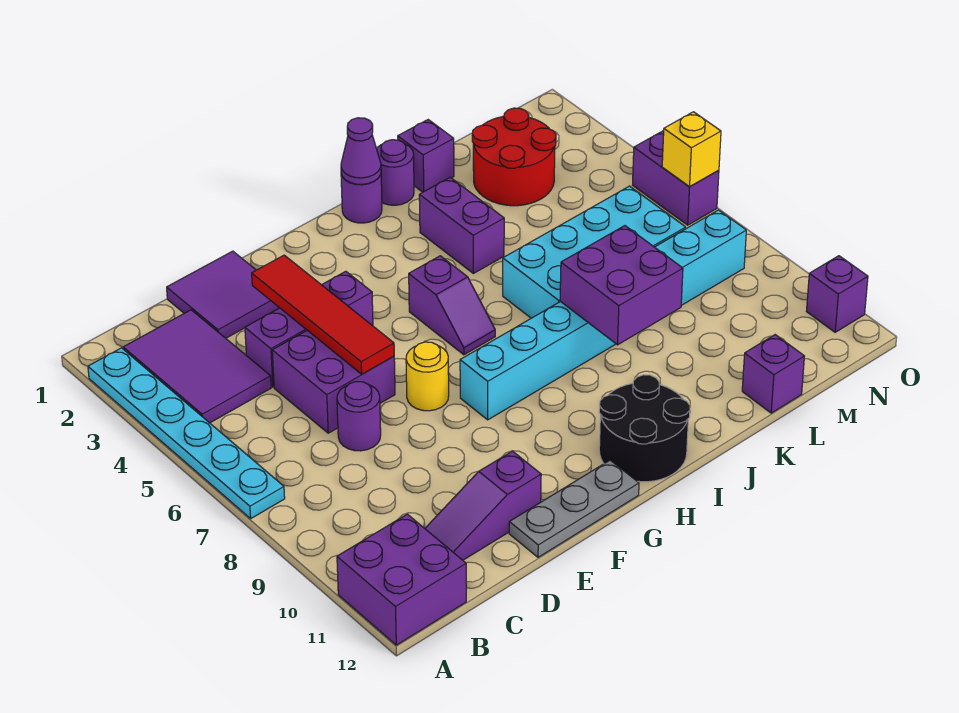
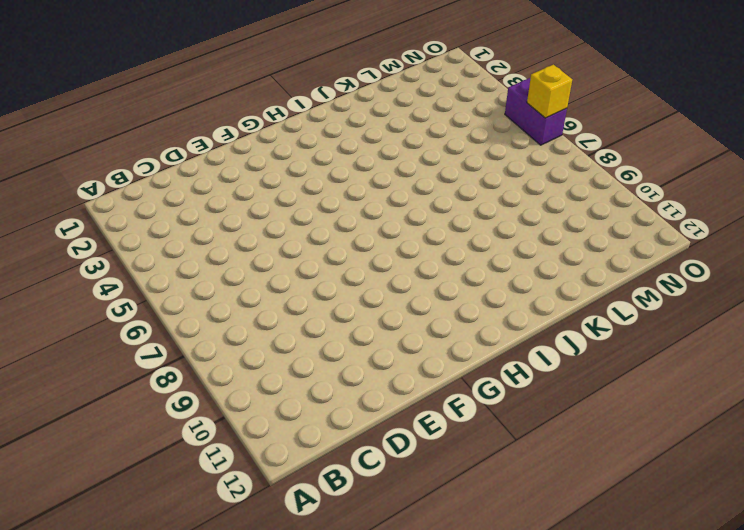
none -> cyan plate A2:A7 level 1
none -> purple brick A11:B12 level 1
none -> purple tile B2:C4 level 1

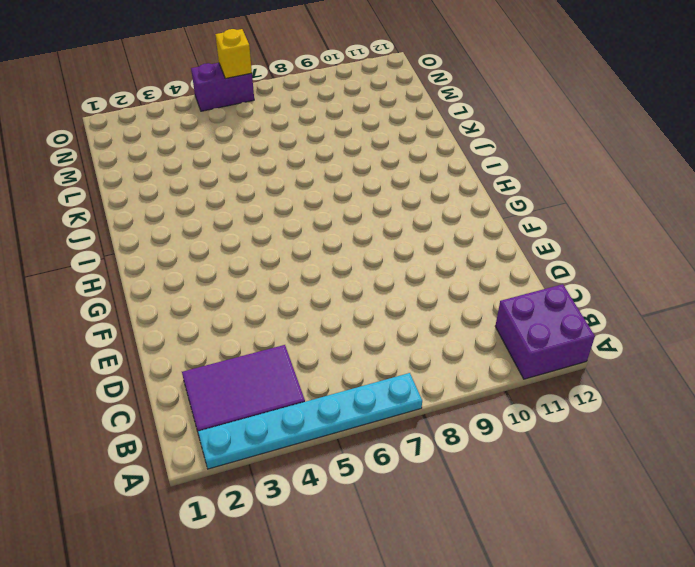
none -> purple slope C11:E11 level 1 top E
none -> purple tile D1:E2 level 1
none -> purple brick D4:F4 level 1

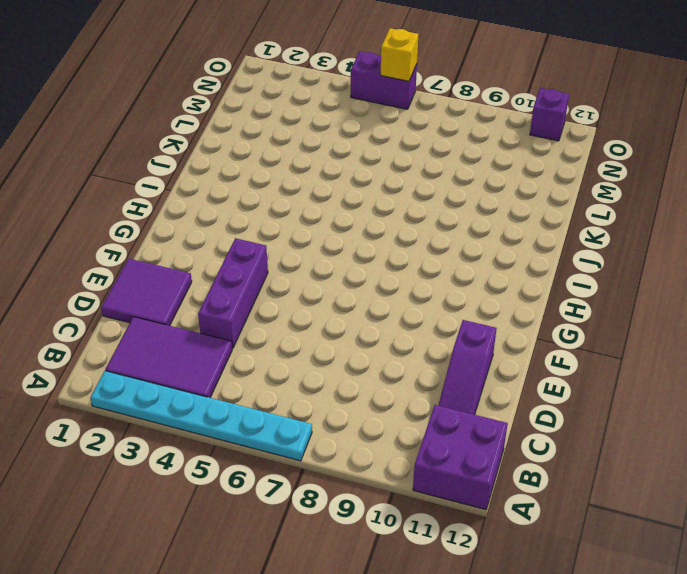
none -> purple brick D5:E6 level 1
none -> purple round brick D7 level 1
none -> grey plate E12:G12 level 1

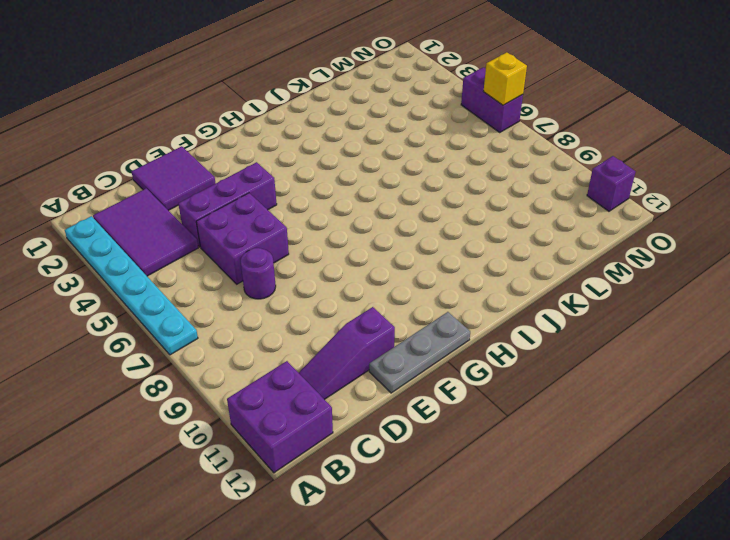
none -> yellow round brick F7 level 1
none -> cyan brick G8:N8 level 1
none -> purple slope H5:H6 level 1 top 5

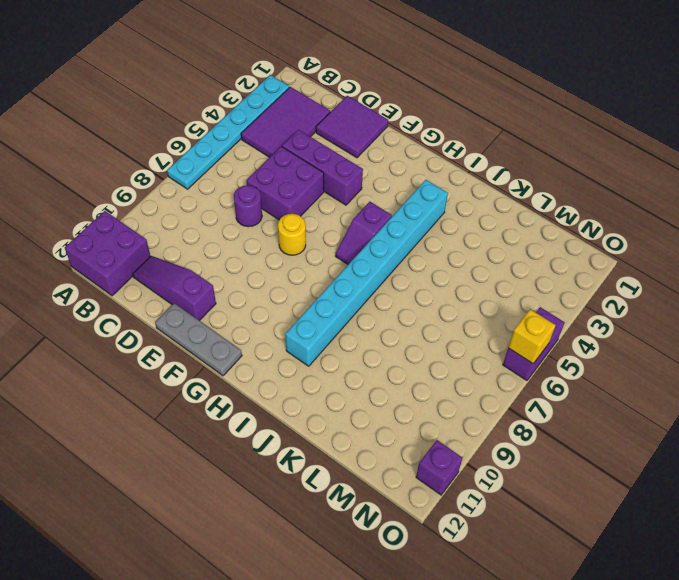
cyan brick I3:I10 level 1 -> cyan brick G8:N8 level 1
none -> black round brick H11:I12 level 1
none -> purple round brick I1 level 1
none -> purple round brick J1 level 1

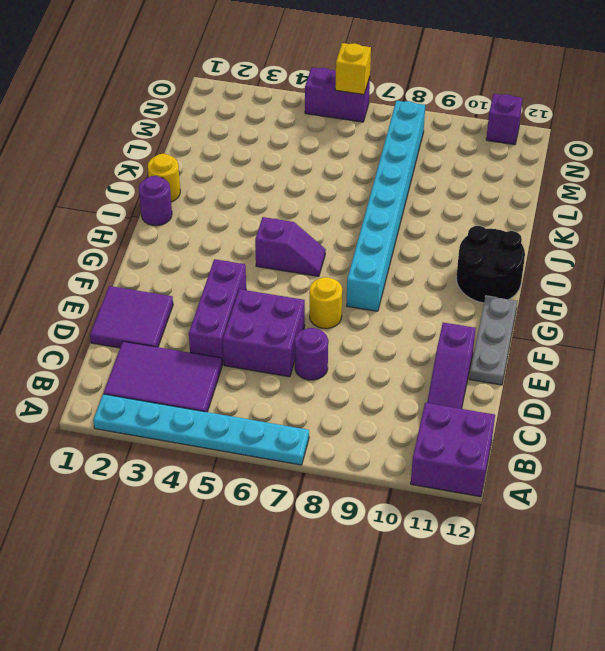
yellow round brick J1 level 1 -> purple round brick J1 level 1
none -> purple brick J3:J4 level 1
none -> cyan brick J6:M7 level 1
none -> purple brick K1 level 1

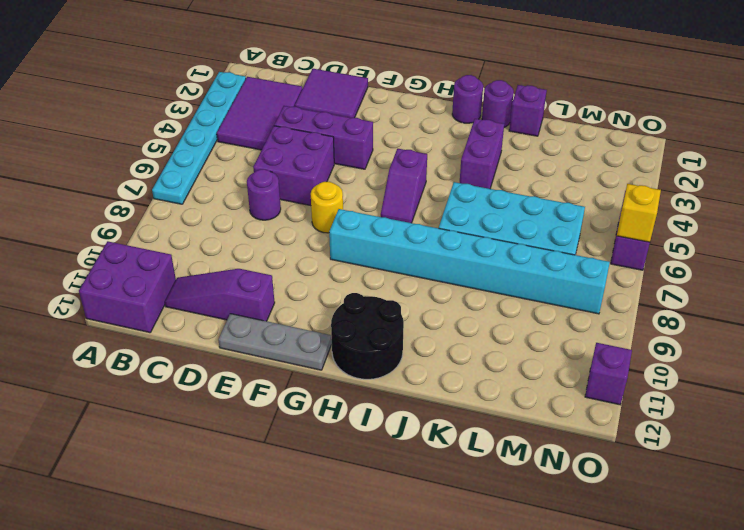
none -> red round brick L2:M3 level 1
none -> purple brick L12 level 1
none -> red tile E3:E6 level 2

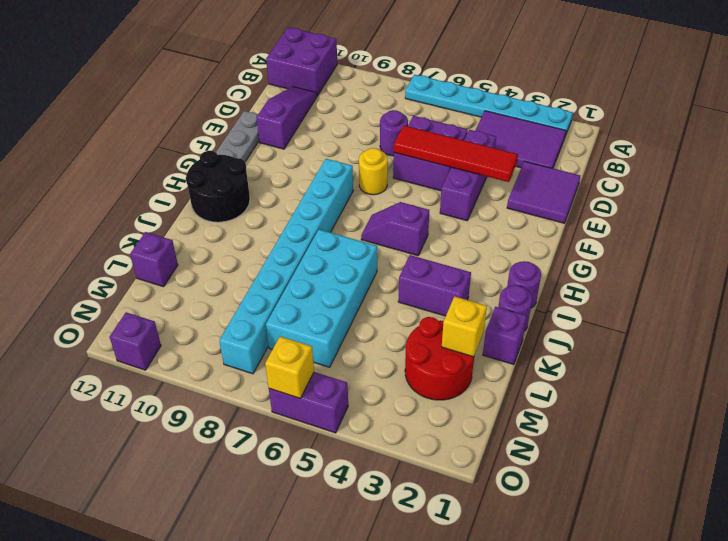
yellow brick L2 level 2 -> none
none -> purple cone I1 level 2
none -> purple brick J8:K9 level 2

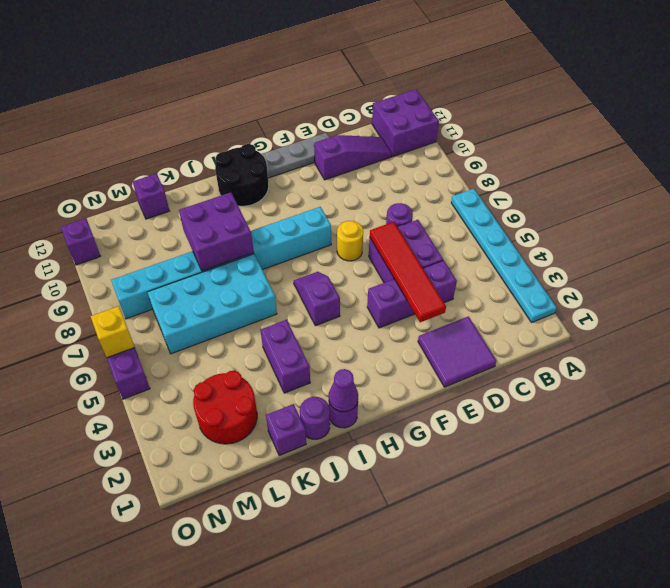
none -> purple tile B2:C4 level 1

